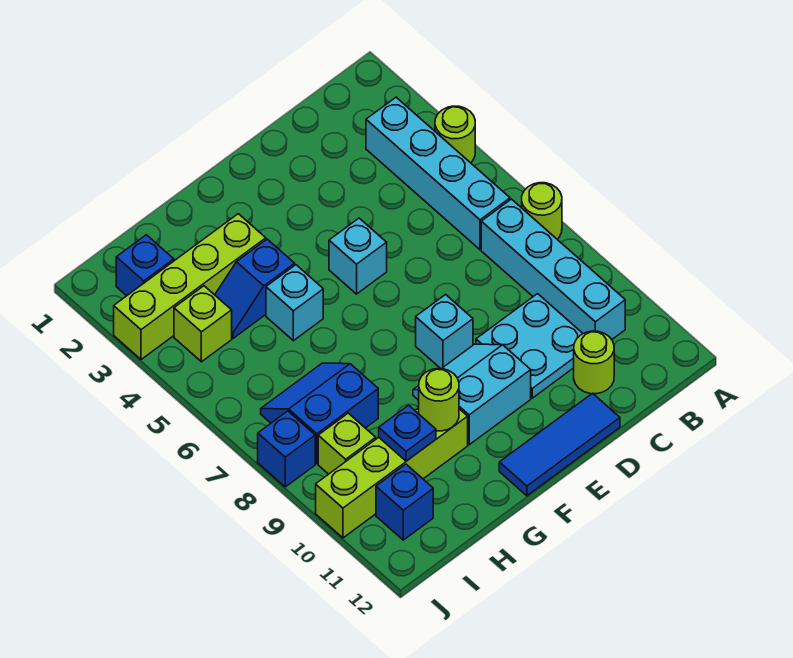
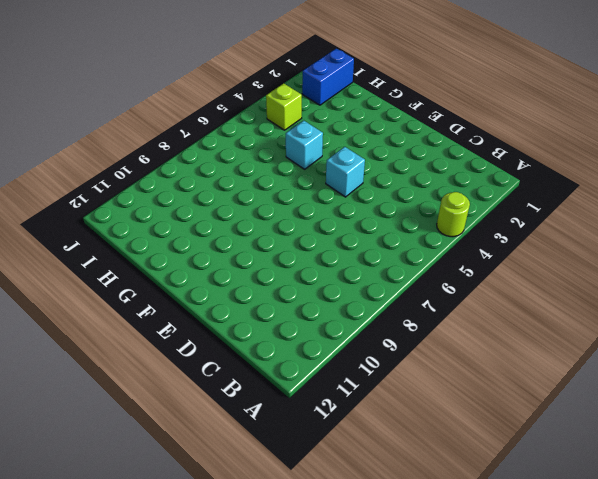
blue brick I1:I2 level 1 -> blue brick I2 level 1
none -> lime round brick A7 level 1
none -> cyan brick B3:B6 level 1
none -> cyan brick B7:B10 level 1

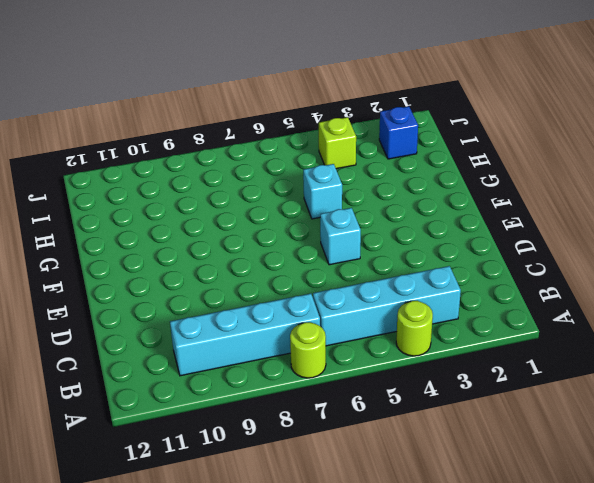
none -> cyan plate C9:D10 level 1
none -> lime round brick C11 level 1
none -> blue tile D12:F12 level 1

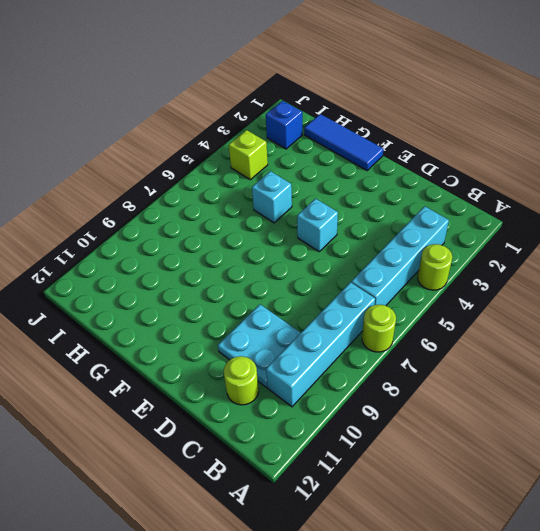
blue tile F1:H1 level 1 -> blue tile D12:F12 level 1
none -> cyan brick E8 level 1
none -> cyan slope E9:F10 level 1 top 10
none -> lime brick G3:J3 level 1

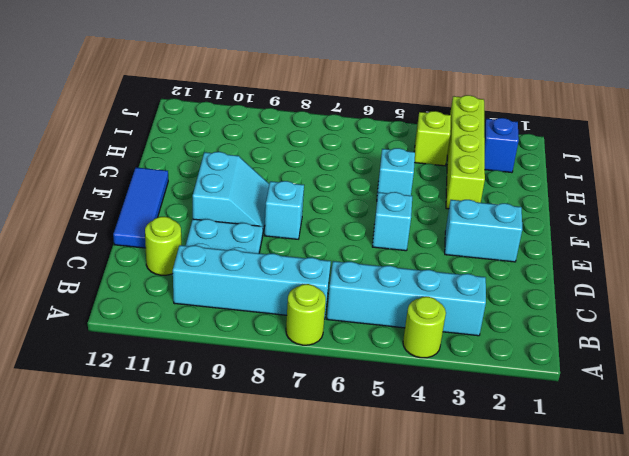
cyan brick E2:E3 level 1 -> none
none -> blue slope G4:H4 level 1 top G
none -> lime brick G10:J10 level 1
none -> blue slope H7:I8 level 1 top 8

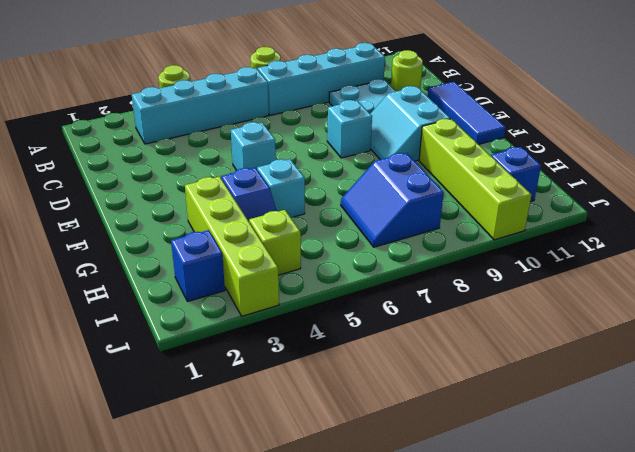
none -> lime brick I9 level 1
none -> blue brick J8 level 1
none -> lime round brick G10 level 2

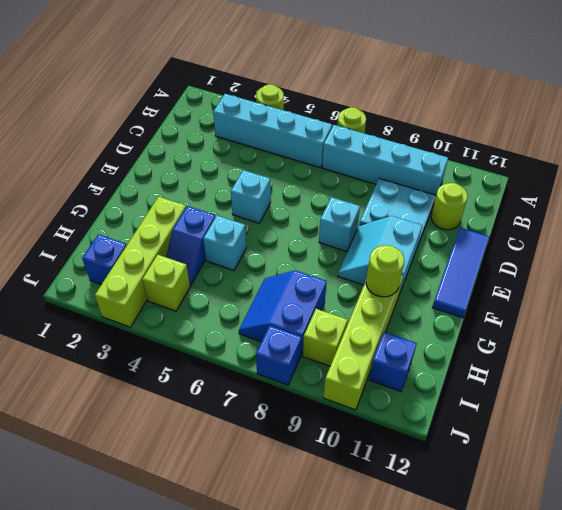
none -> blue plate H10 level 2

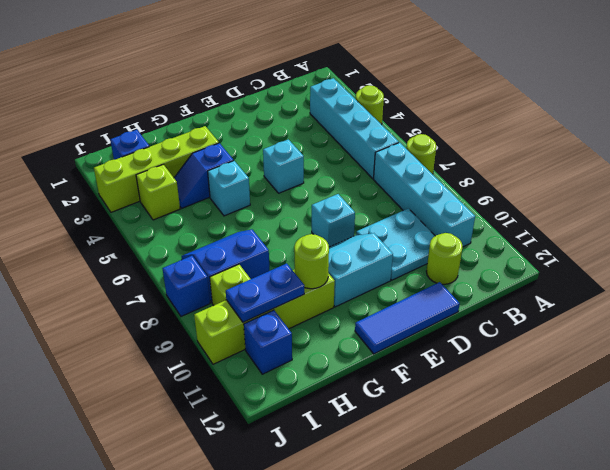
blue plate H10:I10 level 2 -> blue plate H10 level 2

